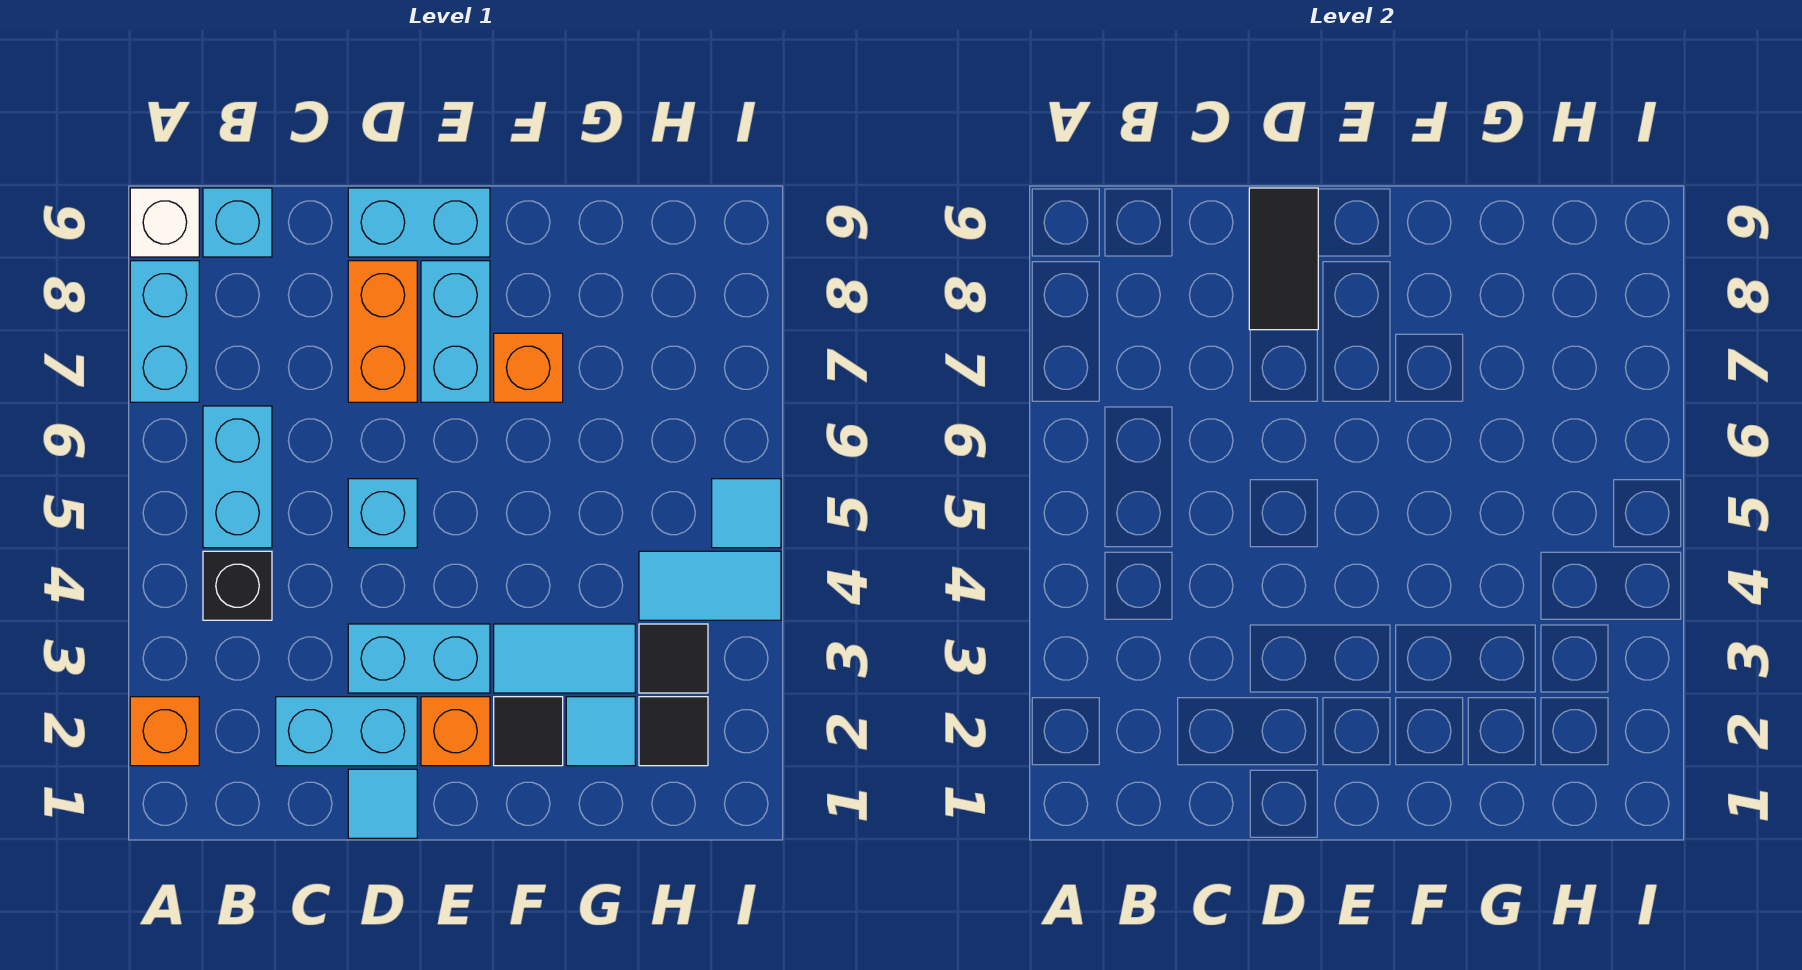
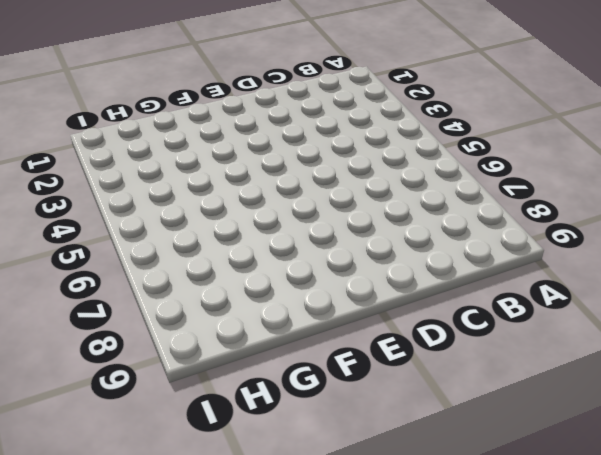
none -> orange brick A2 level 1
none -> cyan brick A7:A8 level 1
none -> white brick A9 level 1

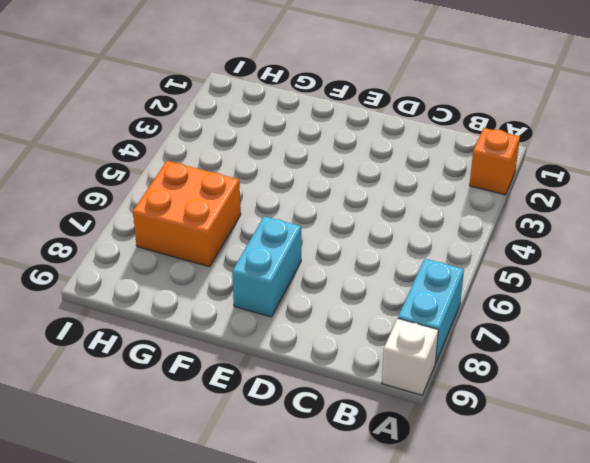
orange brick G6:H7 level 1 -> none
none -> black brick B4 level 1
none -> cyan brick B5:B6 level 1
none -> cyan brick B9 level 1

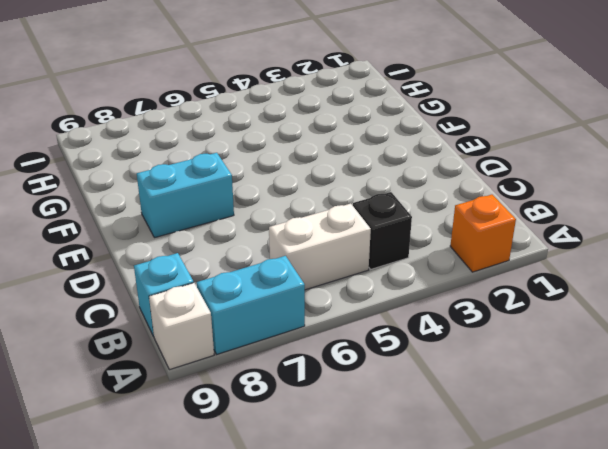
white brick B5:B6 level 1 -> cyan brick B5:B6 level 1
none -> cyan brick C2:D2 level 1
none -> cyan tile D1 level 1
none -> cyan brick D3:E3 level 1

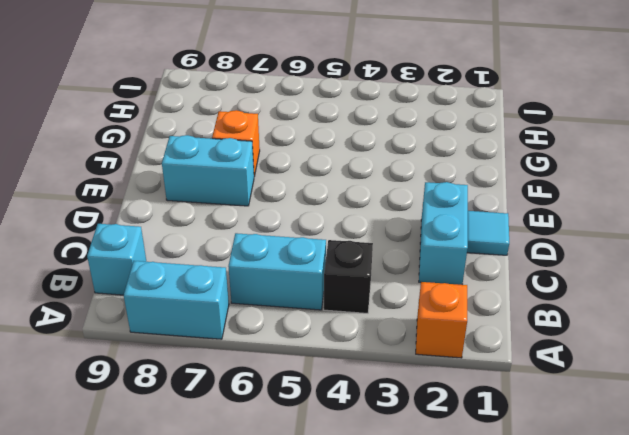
none -> white brick A9 level 1
none -> cyan brick D3:E3 level 1
none -> cyan brick D5 level 1

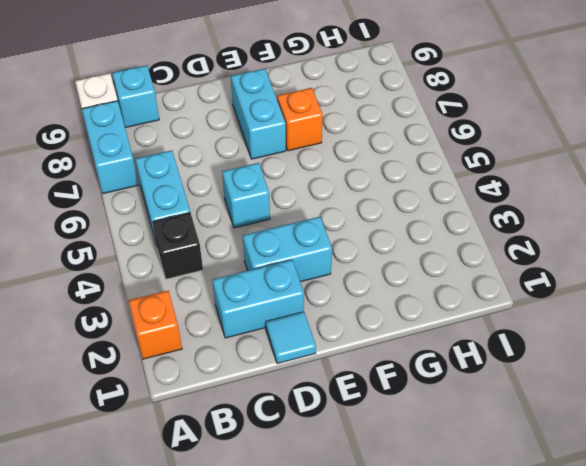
none -> orange brick D7:D8 level 1
none -> cyan brick D9:E9 level 1
none -> orange brick E2 level 1

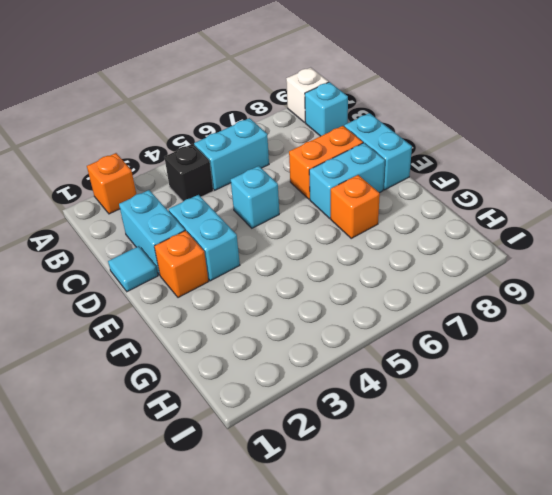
none -> cyan brick A7:A8 level 1
none -> black tile F2 level 1
none -> cyan tile F3:G3 level 1

